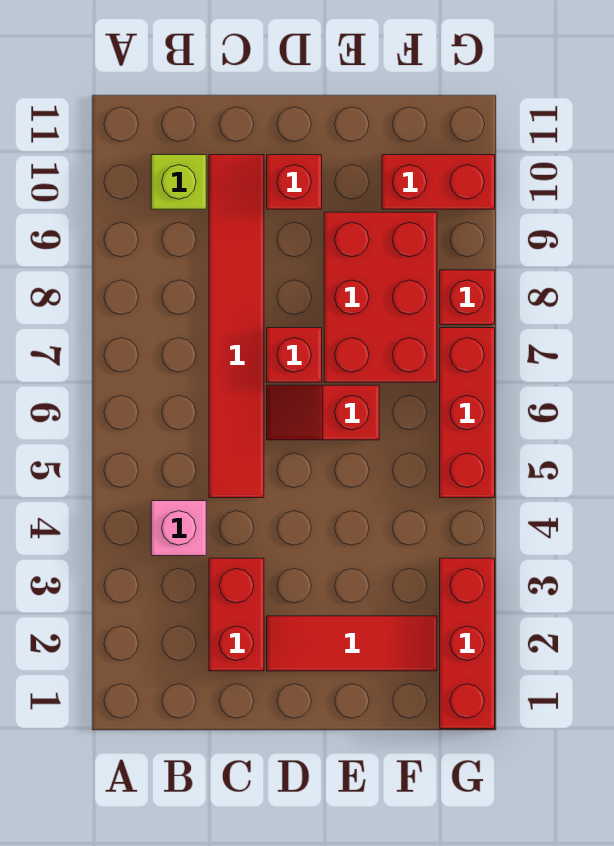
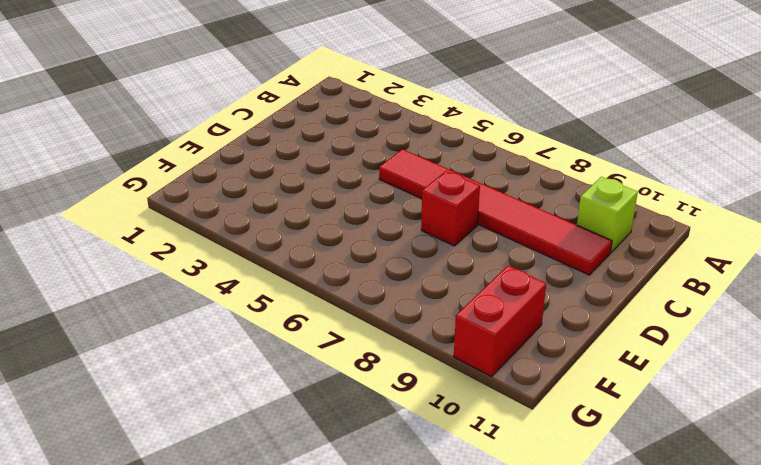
none -> pink brick B4 level 1
none -> red brick C2:C3 level 1
none -> red tile D2:F2 level 1

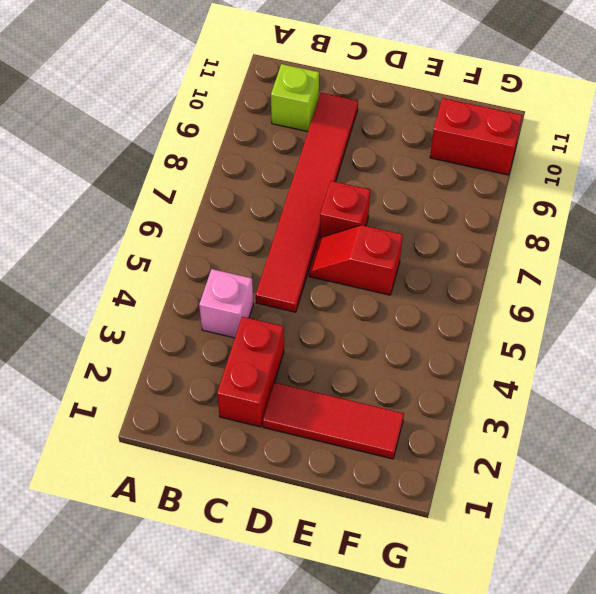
none -> red brick D10 level 1
none -> red brick E7:F9 level 1
none -> red brick G1:G3 level 1

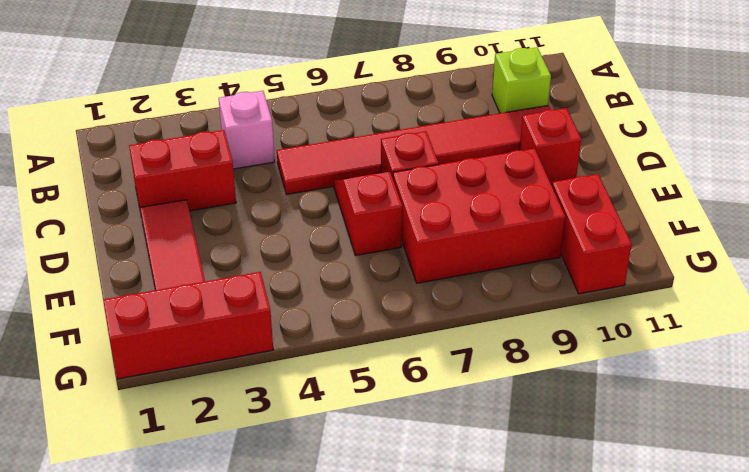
none -> red brick G5:G7 level 1
none -> red brick G8 level 1

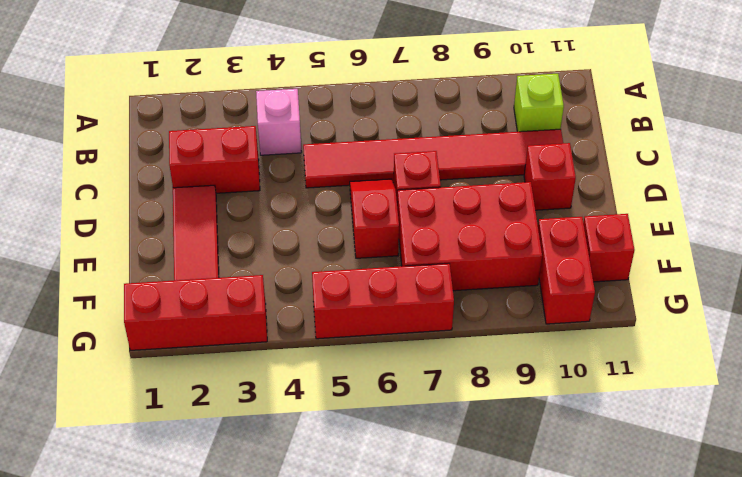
red brick F11 level 1 -> red brick G8 level 1

